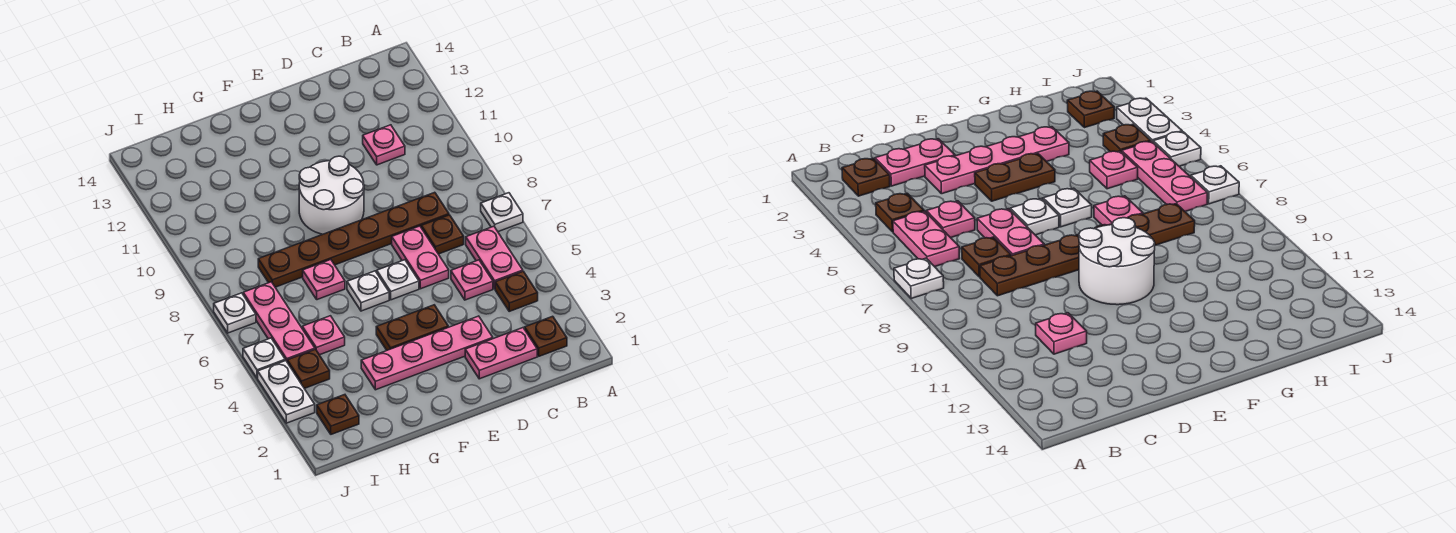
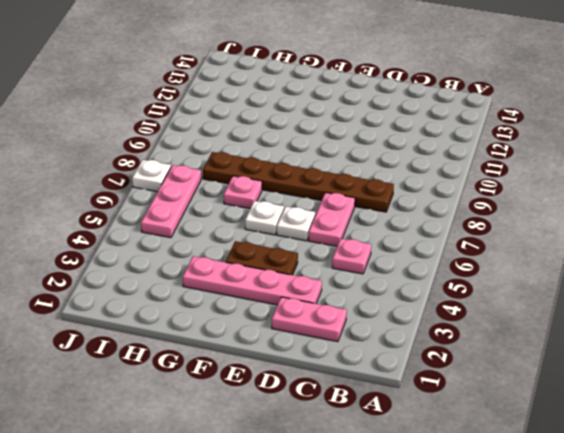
none -> white plate A7 level 1
none -> brown plate B2 level 1
none -> brown plate B4 level 1

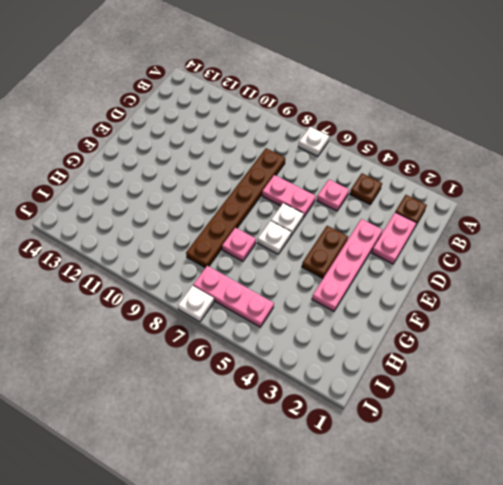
none -> pink plate B5:B6 level 1
none -> brown plate C7 level 1
none -> pink plate C11 level 1

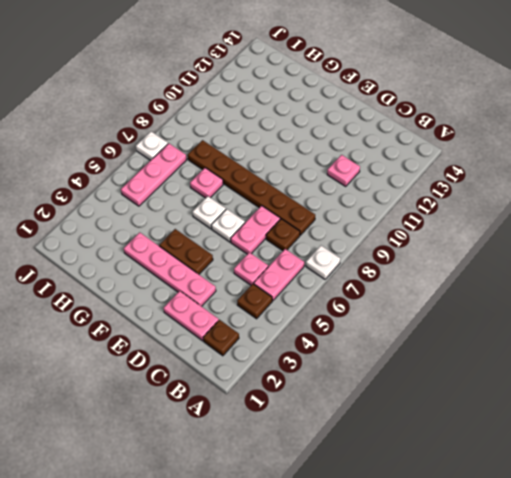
none -> white round brick E9:F10 level 1
none -> pink plate H5 level 1
none -> brown plate I2 level 1

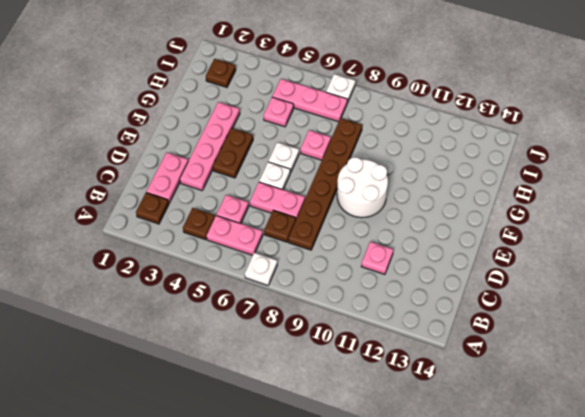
none -> brown plate I4 level 1
none -> white plate J3:J4 level 1
none -> white plate J5 level 1

